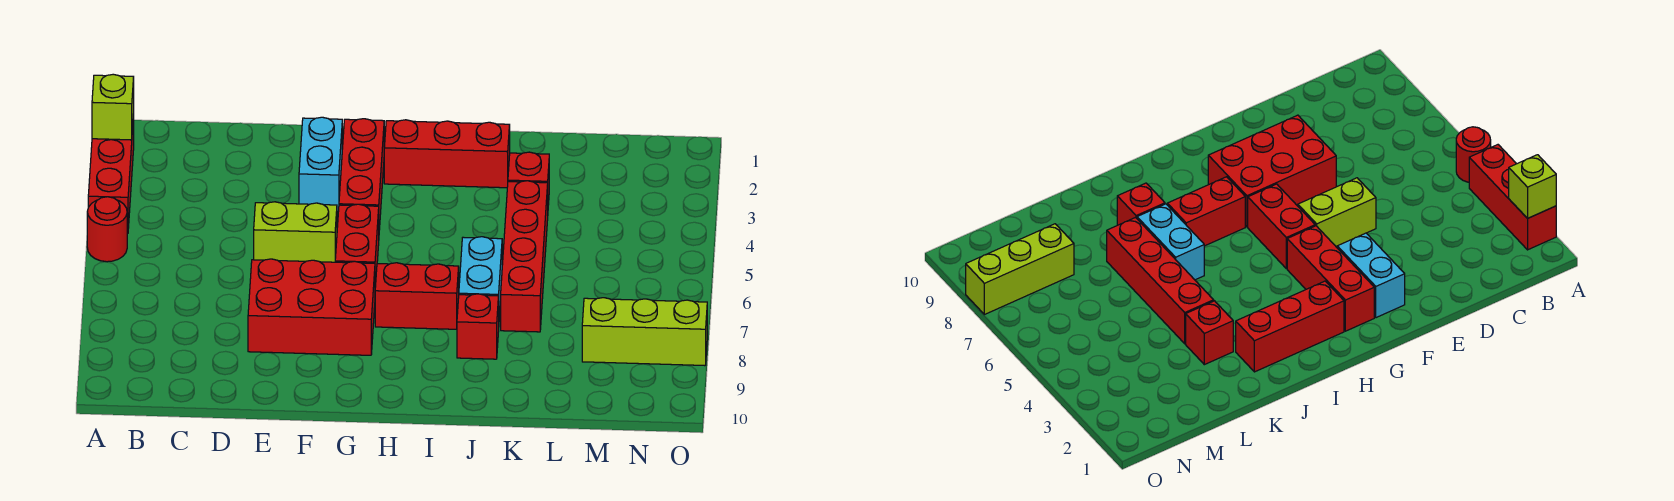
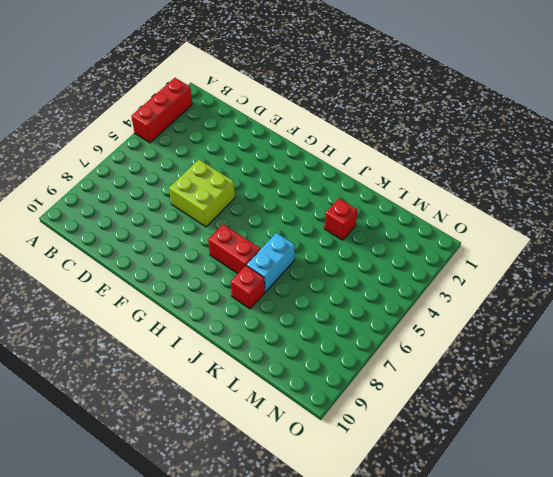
lime brick E5:F6 level 1 -> lime brick E5:F5 level 1
none -> red round brick A5 level 1
none -> red brick E7:G8 level 1
none -> cyan brick F2:F3 level 1

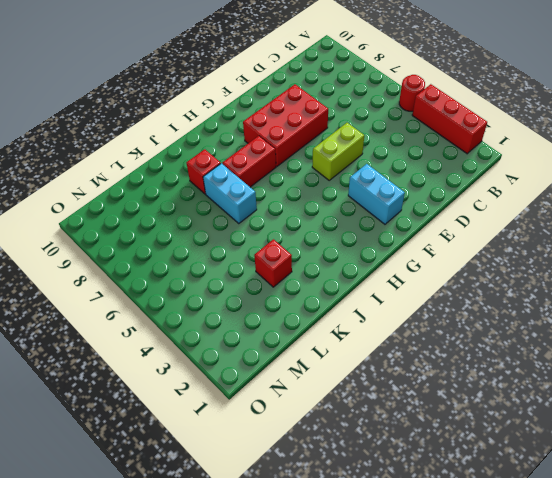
none -> red brick G2:G4 level 1
none -> red brick G5:G6 level 1
none -> red brick H2:J2 level 1

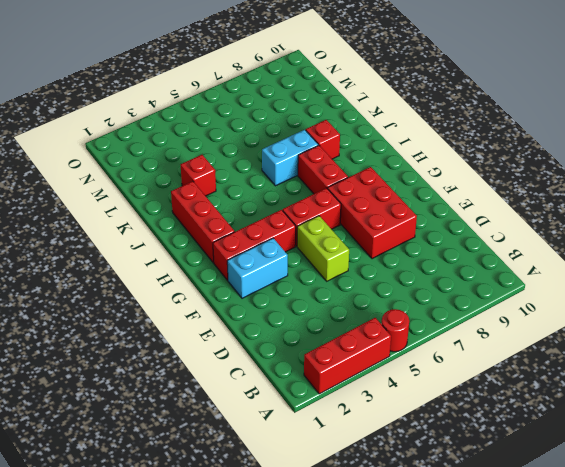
none -> red brick K4:K7 level 1
none -> lime brick M8:O8 level 1
none -> lime brick A2 level 2

